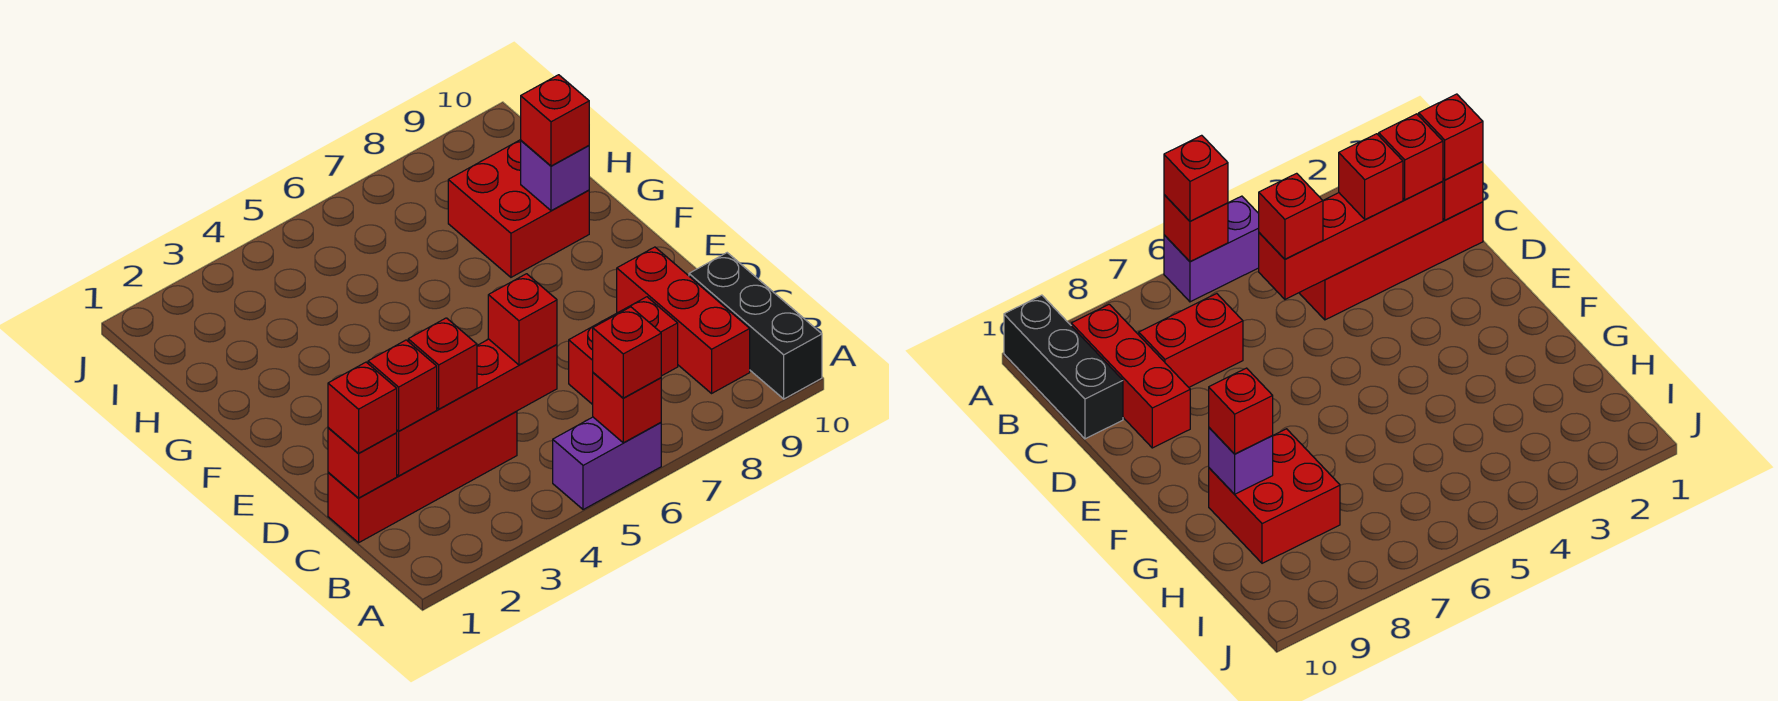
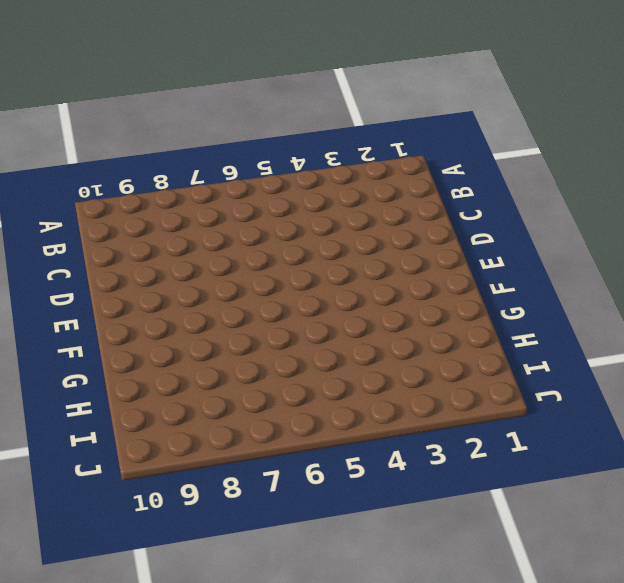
none -> purple brick A5:A6 level 1
none -> black brick A10:C10 level 1
none -> red brick B9:D9 level 1

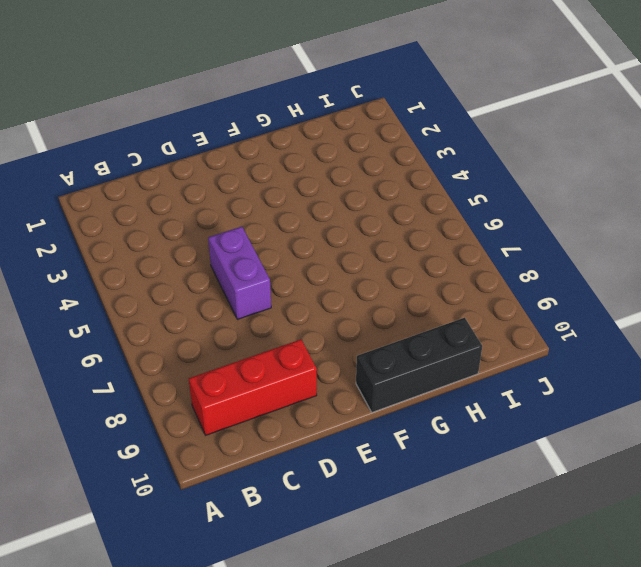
purple brick D5:D6 level 1 -> purple brick A5:A6 level 1
black brick F10:H10 level 1 -> black brick A10:C10 level 1
none -> red brick C1:C4 level 1
none -> red brick C7:C8 level 1
none -> red brick G8:H9 level 1

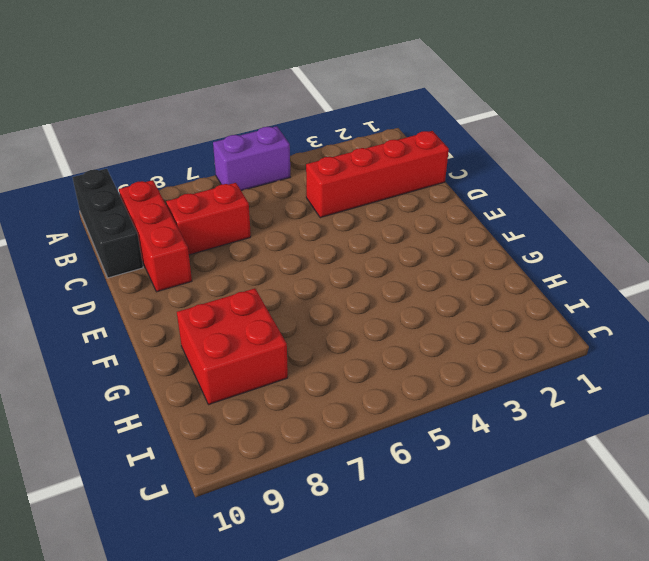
none -> red brick A6 level 2
none -> red brick C1 level 2
none -> red brick C2:C5 level 2

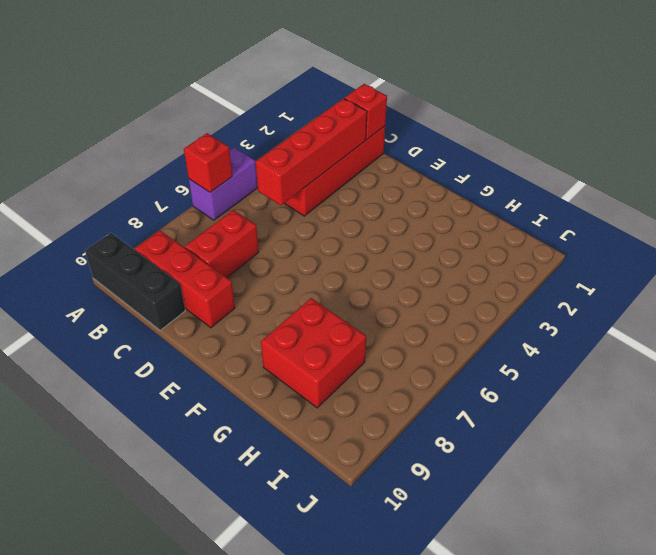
none -> purple brick G9 level 2
none -> red brick A6 level 3
none -> red brick C1 level 3

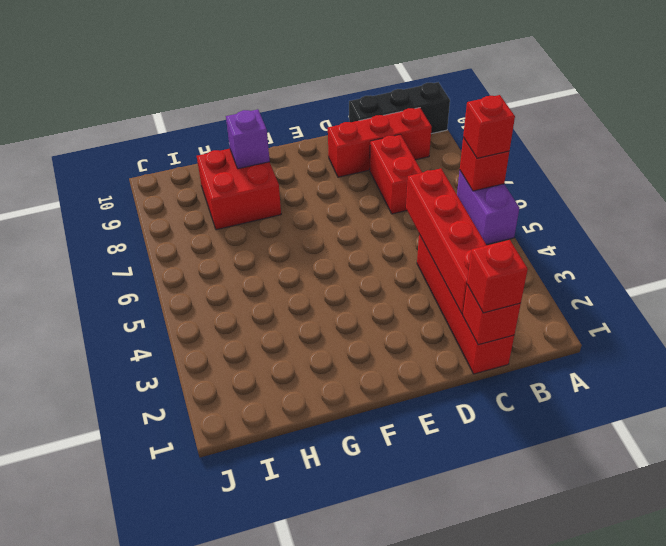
none -> red brick C2 level 3
none -> red brick C3 level 3
none -> red brick C5 level 3

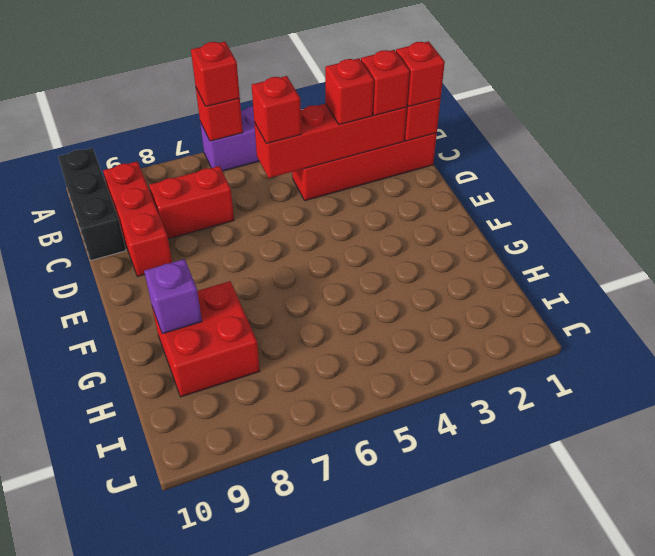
none -> red brick G9 level 3

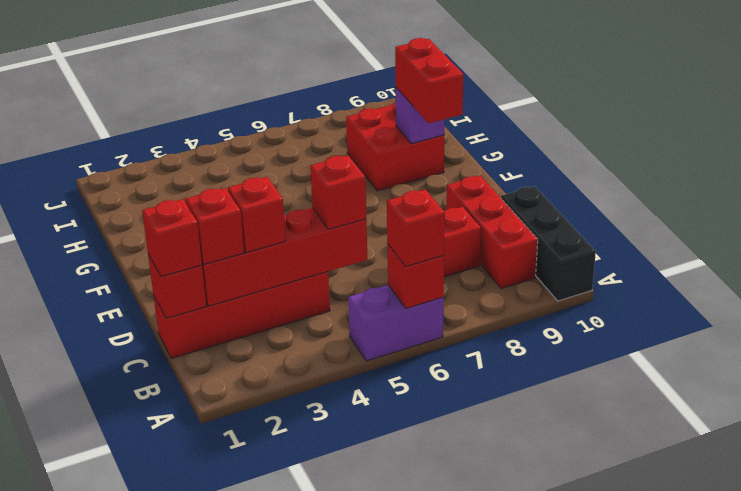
red brick F9:G9 level 3 -> red brick G9 level 3

